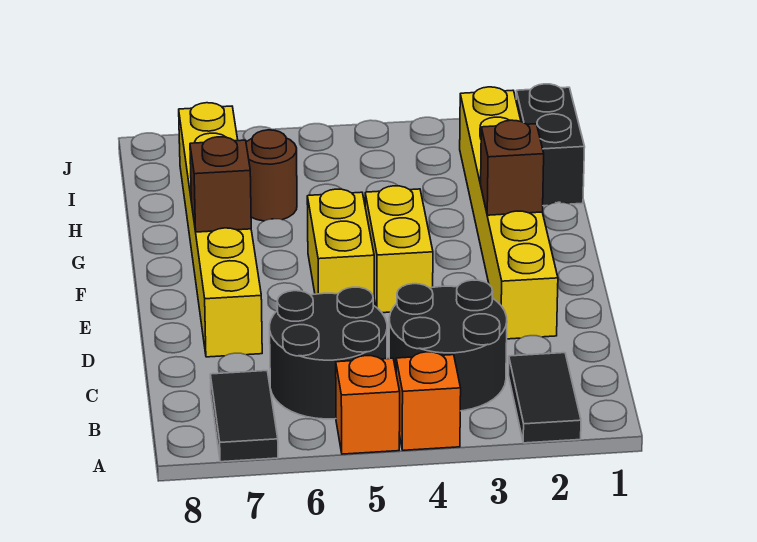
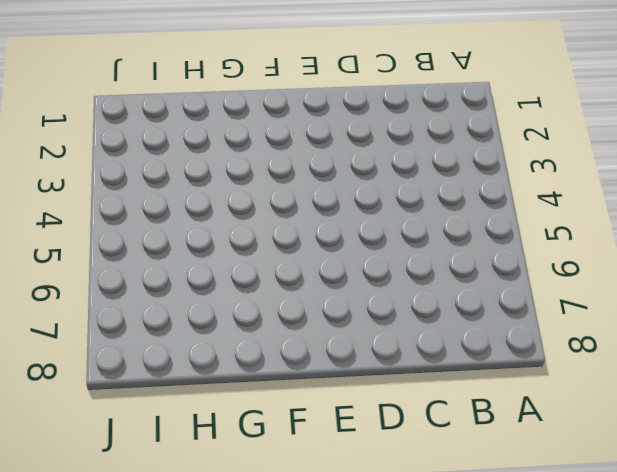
none -> black tile A2:B2 level 1
none -> orange brick A4 level 1
none -> orange brick A5 level 1

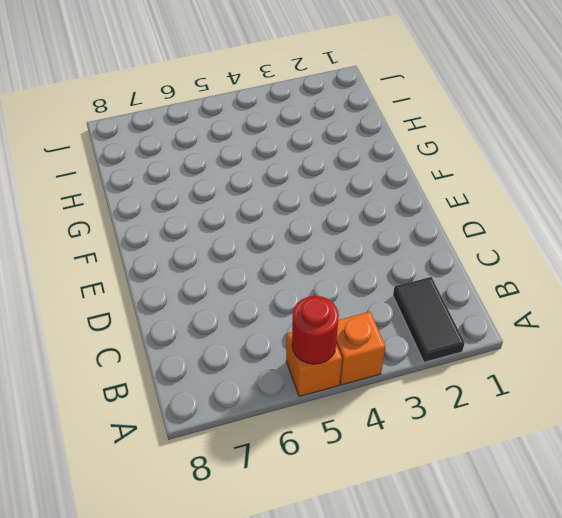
red round brick A5 level 2 -> none
none -> black tile A7:B7 level 1
none -> black round brick B3:C4 level 1
none -> black round brick B5:C6 level 1

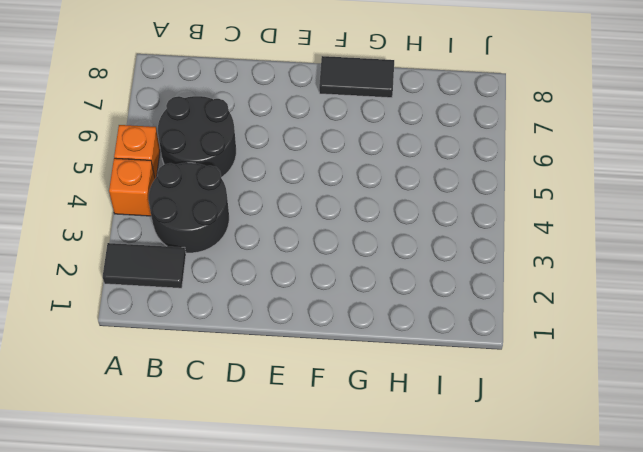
black tile F8:G8 level 1 -> black tile A7:B7 level 1
none -> yellow brick D2:I2 level 1
none -> yellow brick D7:I7 level 1
none -> yellow brick E4:F4 level 1

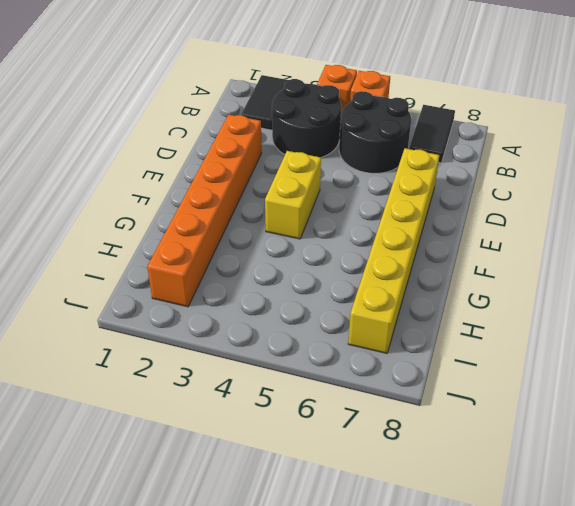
orange brick D2:I2 level 1 -> yellow brick D2:I2 level 1
none -> yellow brick E5:F5 level 1
none -> black brick H1:I1 level 1
none -> brown round brick H6 level 1

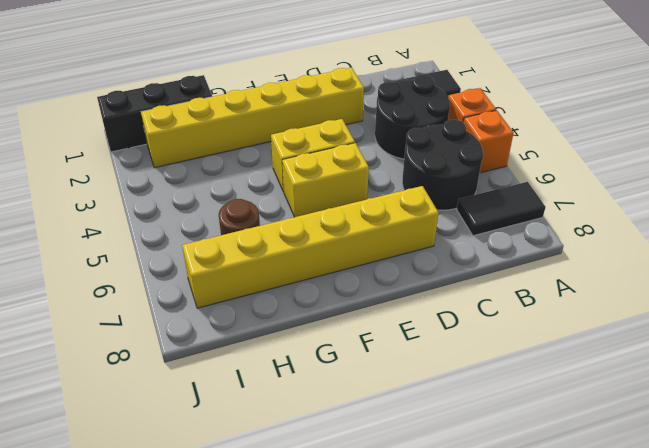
black brick H1:J1 level 1 -> black brick H1:I1 level 1
none -> brown brick F2 level 2
none -> brown brick F7 level 2

